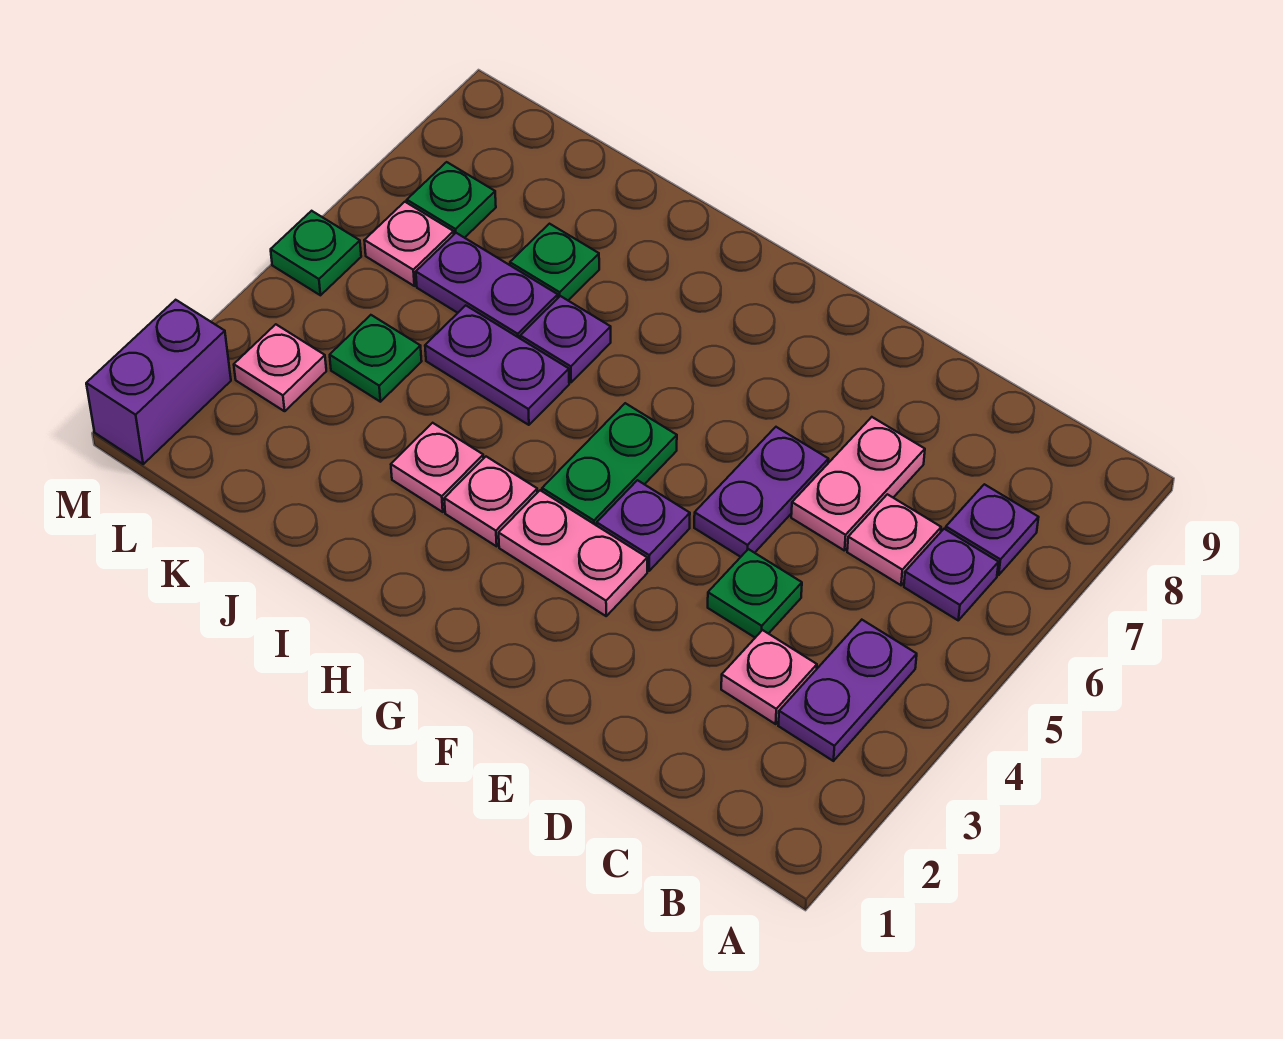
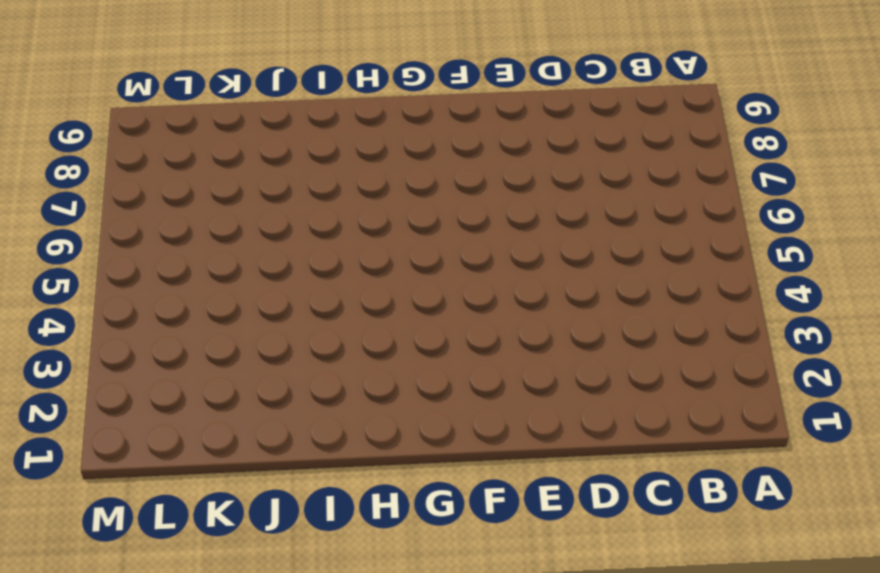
none -> purple plate B3:B4 level 1
none -> purple plate B6 level 1
none -> purple plate B7 level 1

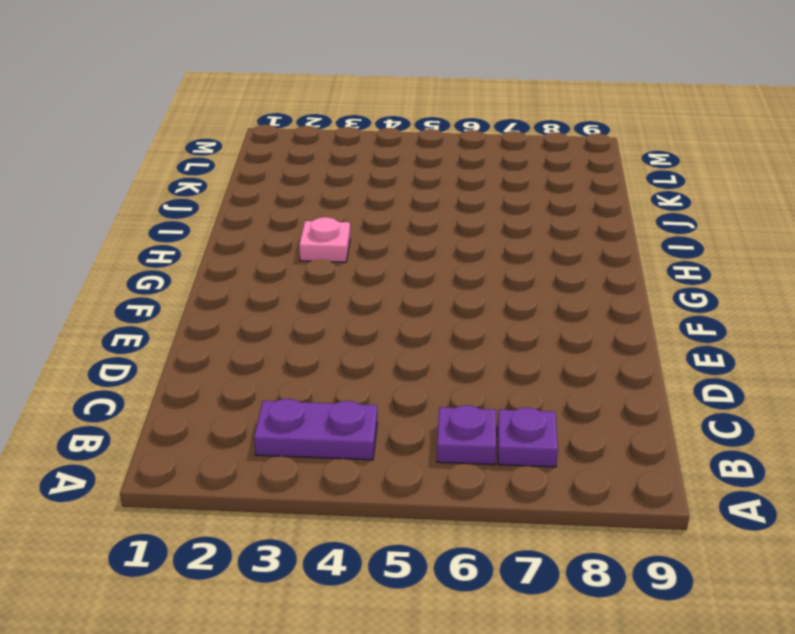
none -> pink plate C3 level 1
none -> pink plate C6 level 1
none -> green plate D4 level 1

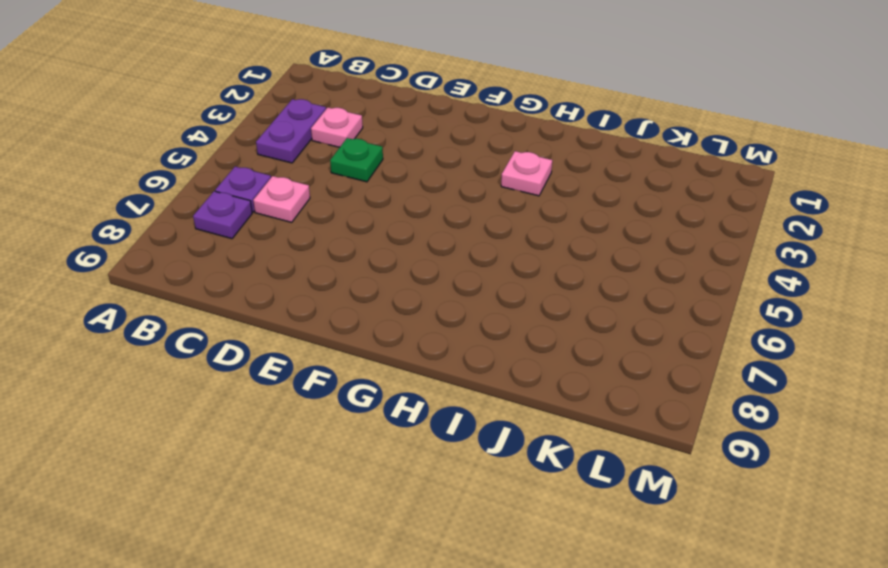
none -> pink plate D6:D7 level 1
none -> purple plate E5:E6 level 1
none -> pink plate F3:G3 level 1

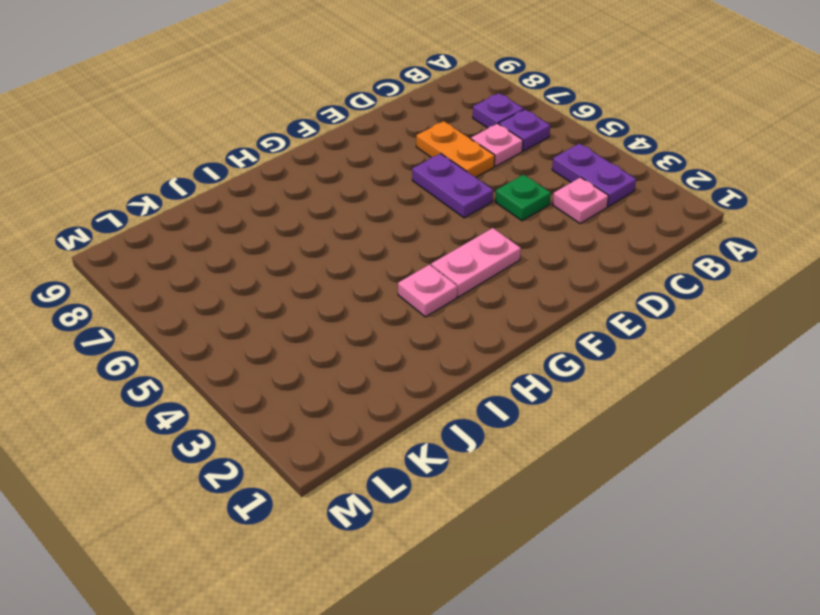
orange plate D6:D7 level 1 -> pink plate D6:D7 level 1
none -> purple plate F4 level 1
none -> green plate G4:G5 level 1
none -> pink plate I3 level 1

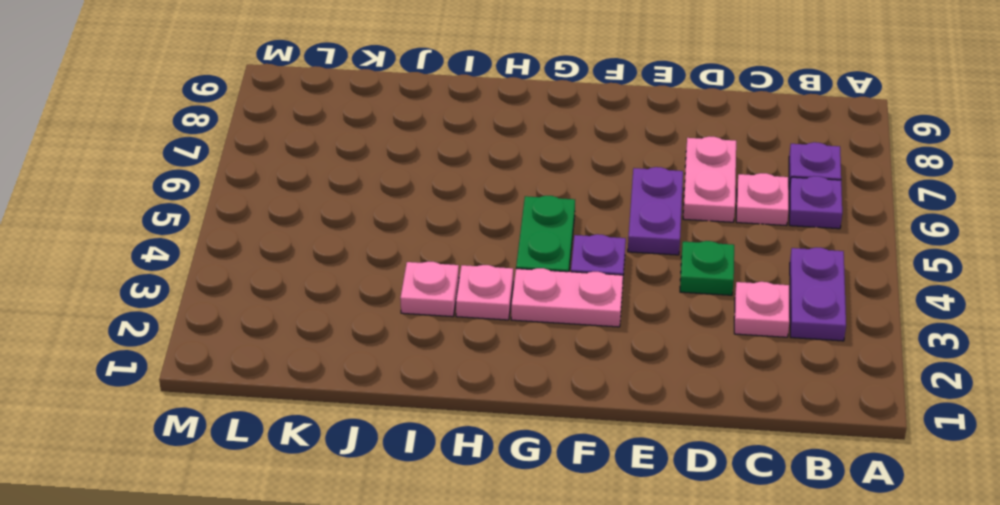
none -> purple plate I5:J5 level 1
none -> purple plate I6 level 1
none -> purple plate J6:K6 level 1

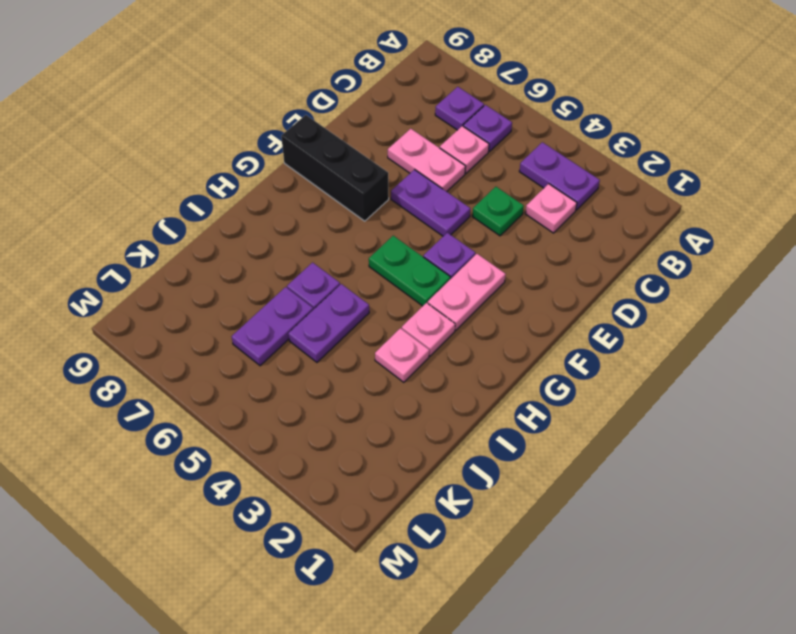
black brick F7:F9 level 1 -> none
none -> green plate J7 level 1
none -> green plate K4 level 1
none -> pink plate L3 level 1

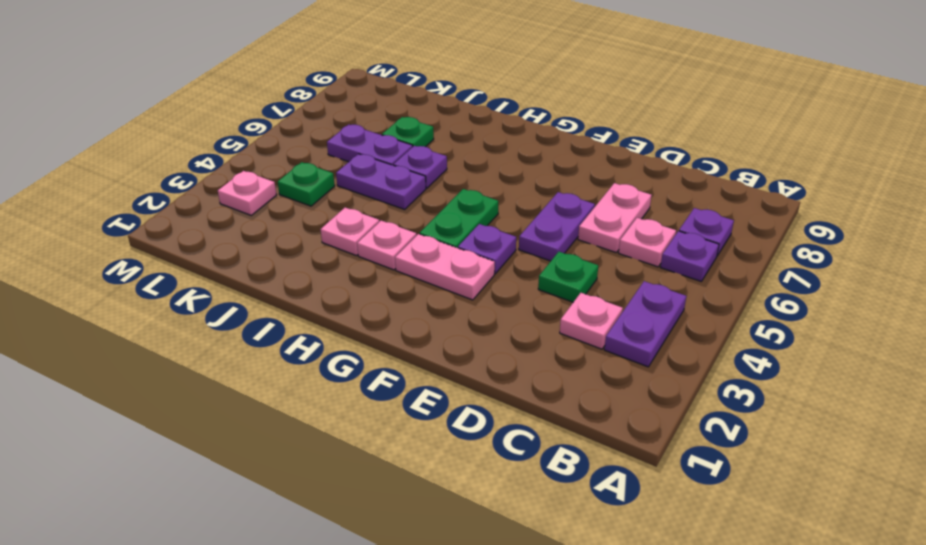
none -> pink plate L6 level 1
none -> green plate L7 level 1
none -> purple brick M1:M2 level 1

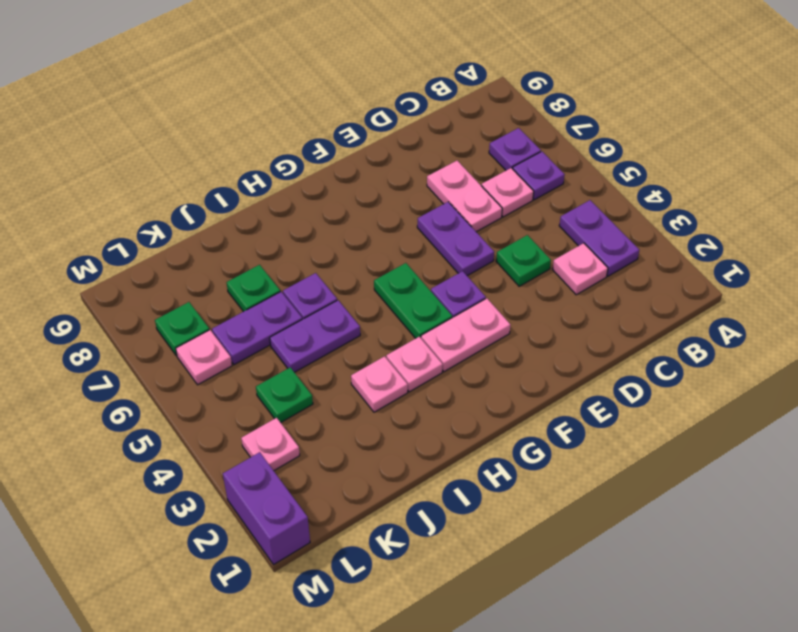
none -> green plate M5 level 1

